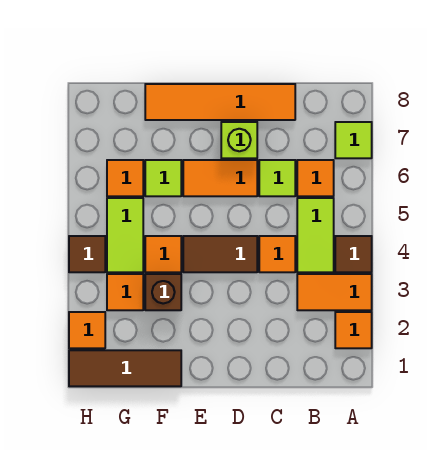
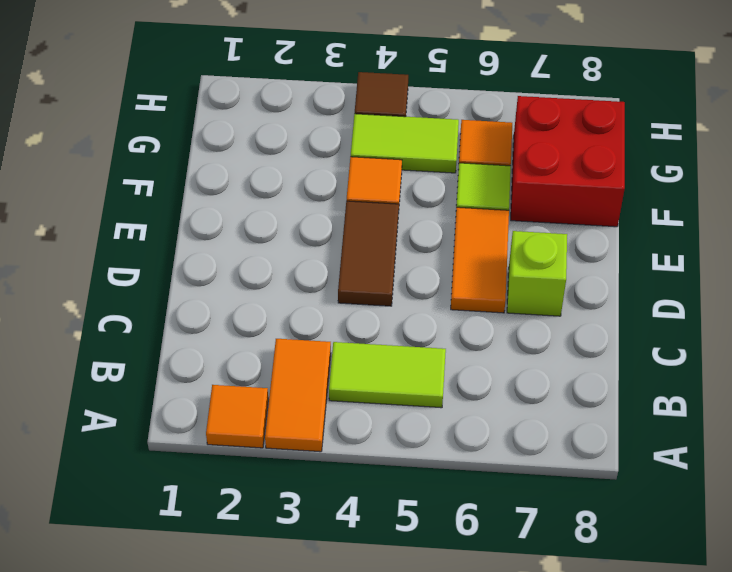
red brick F7:G8 level 1 -> orange tile C8:F8 level 1
none -> brown tile A4 level 1
none -> lime tile A7 level 1
none -> orange tile B6 level 1

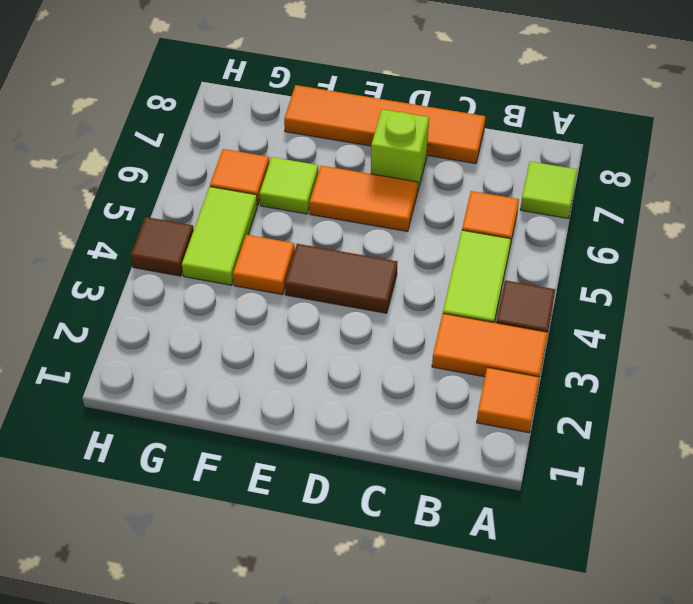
none -> orange tile C4 level 1
none -> lime tile C6 level 1
none -> brown tile F1:H1 level 1

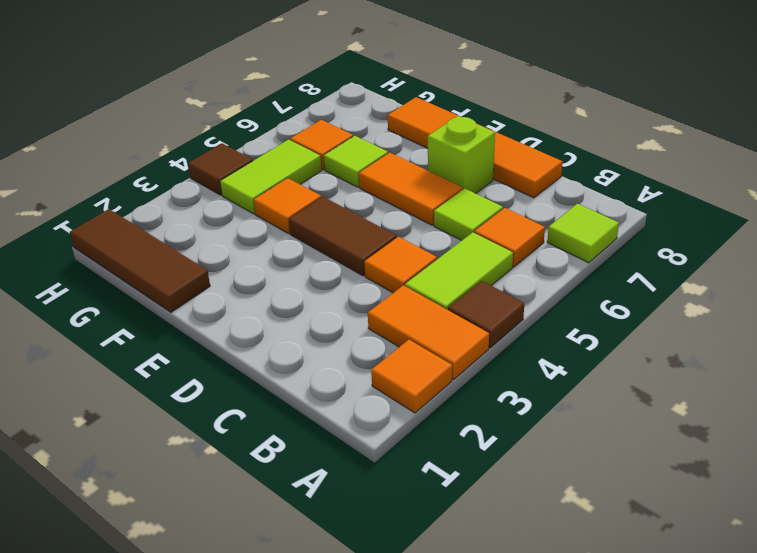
none -> brown brick F3 level 1
none -> orange tile G3 level 1
none -> orange tile H2 level 1

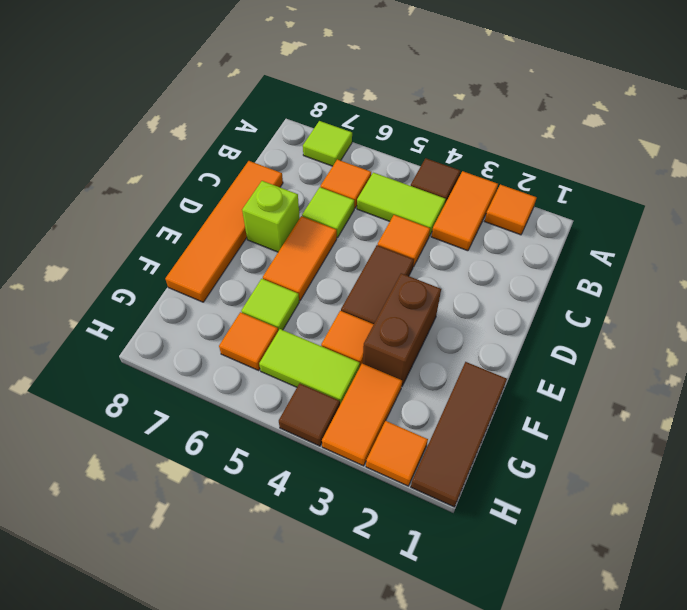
brown brick E3:F3 level 1 -> brown brick F3 level 1
orange tile G3:H3 level 1 -> orange tile G3 level 1

